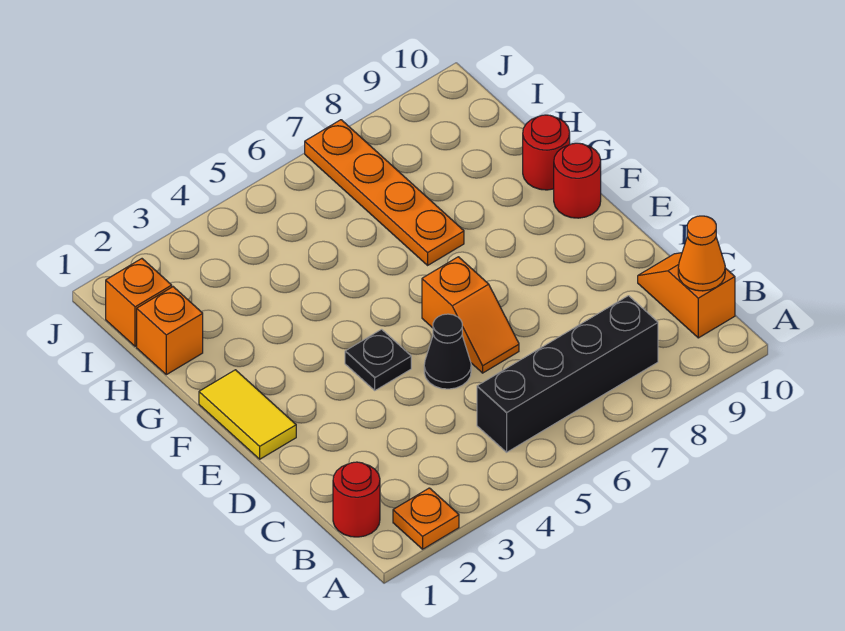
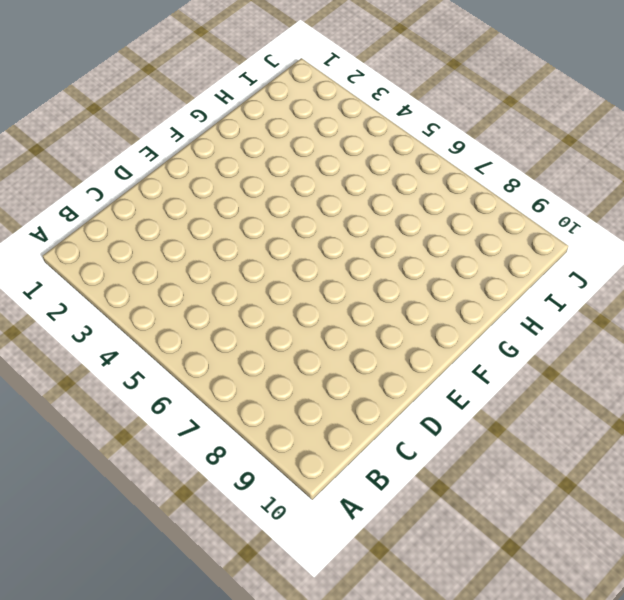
none -> orange plate A2 level 1
none -> red round brick B1 level 1
none -> black brick B5:B8 level 1

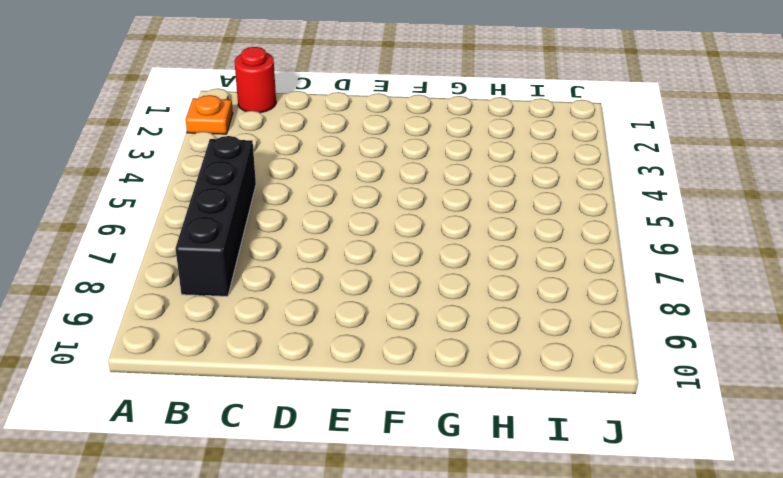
none -> orange slope B10:C10 level 1 top B
none -> black cone D5 level 1
none -> orange slope D6:E6 level 1 top E

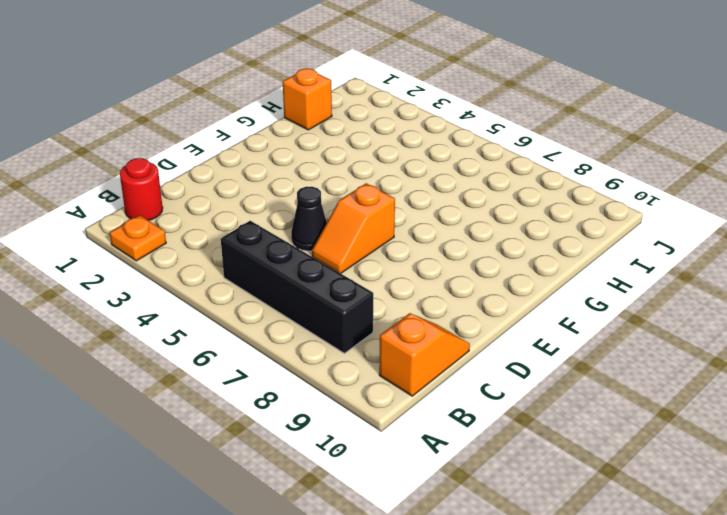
none -> yellow tile E1:F1 level 1
none -> black plate E4 level 1
none -> red round brick F10 level 1

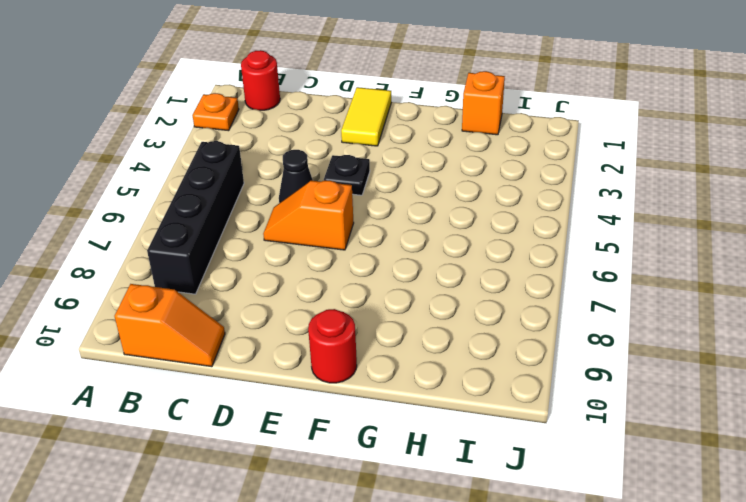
yellow tile E1:E2 level 1 -> yellow tile E1:F1 level 1
none -> orange plate G7:J7 level 1
none -> red round brick G10 level 1
none -> orange brick I1 level 1

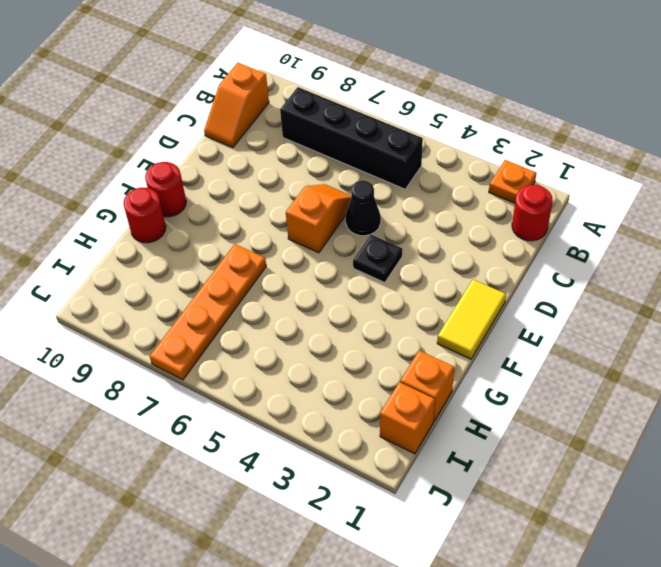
none -> orange cone B10 level 2

